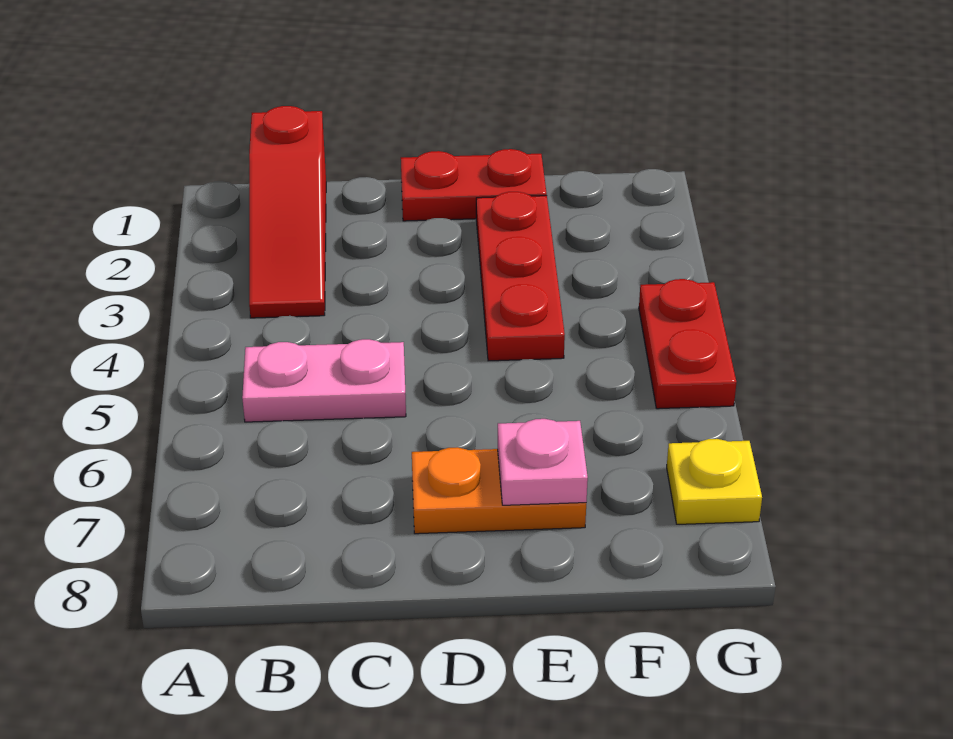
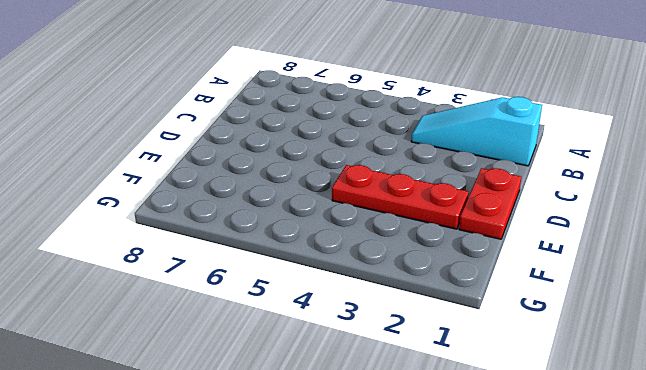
cyan slope B1:B3 level 1 top 1 -> red slope B1:B3 level 1 top 1
none -> pink plate B5:C5 level 1
none -> orange plate D7:E7 level 1

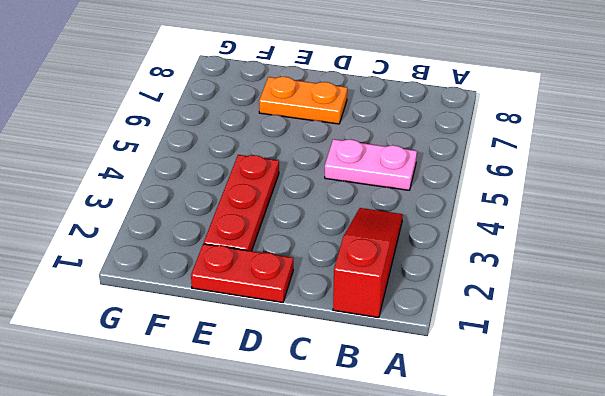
none -> red plate G4:G5 level 1
none -> yellow plate G7 level 1

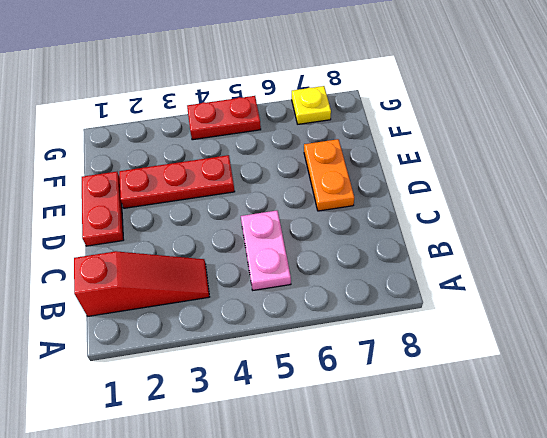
none -> pink plate E7 level 2

